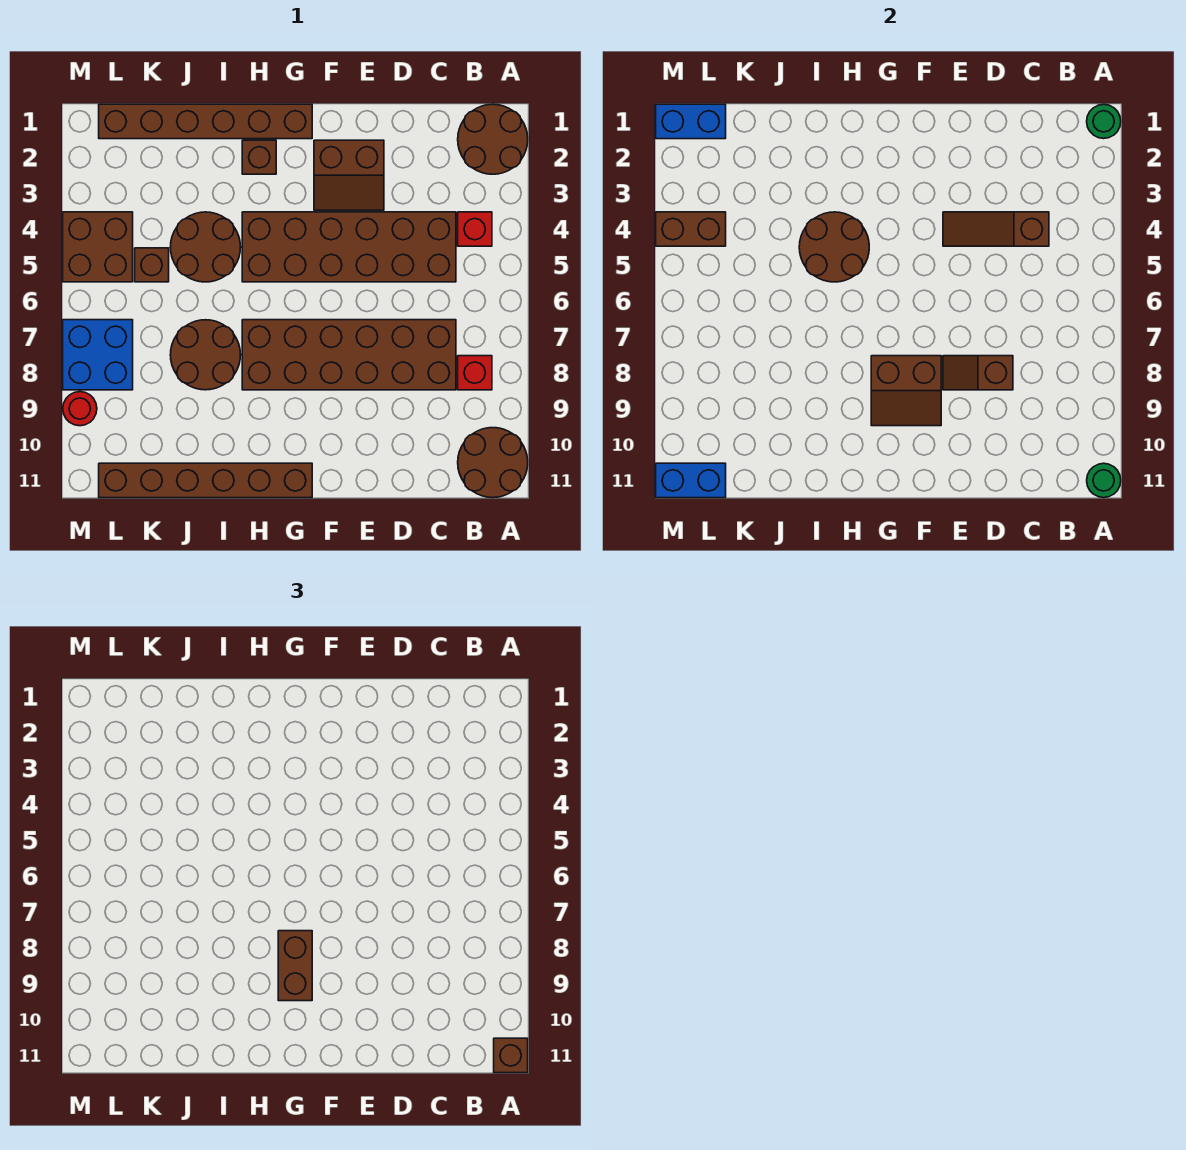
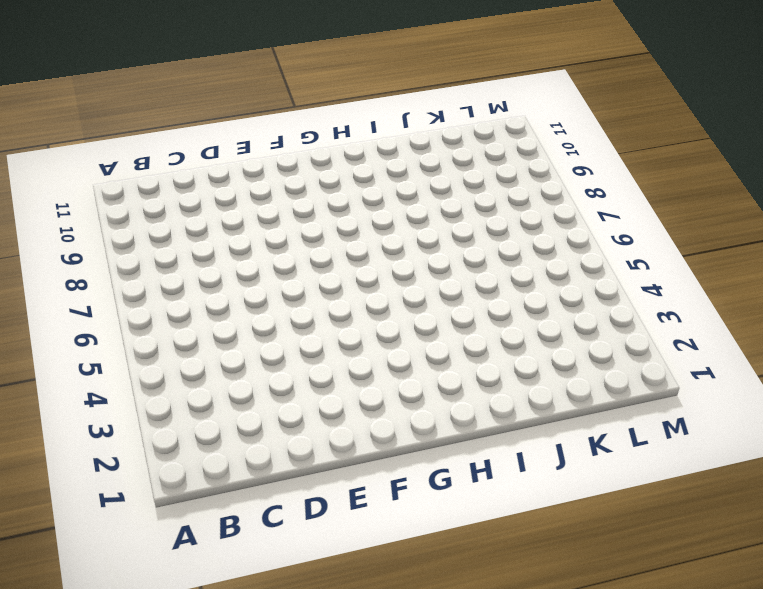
none -> brown round brick A1:B2 level 1
none -> brown round brick A10:B11 level 1
none -> red brick B4 level 1

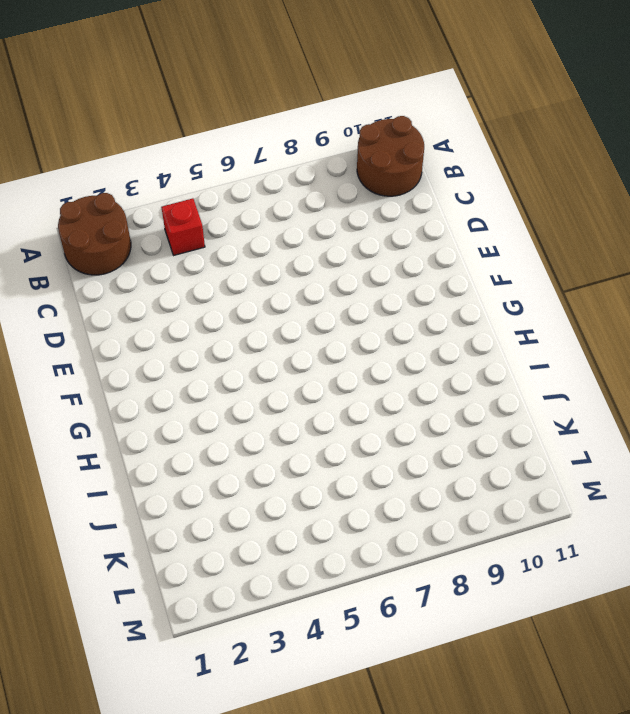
none -> red brick B8 level 1
none -> brown brick C4:H5 level 1
none -> brown brick C7:H8 level 1

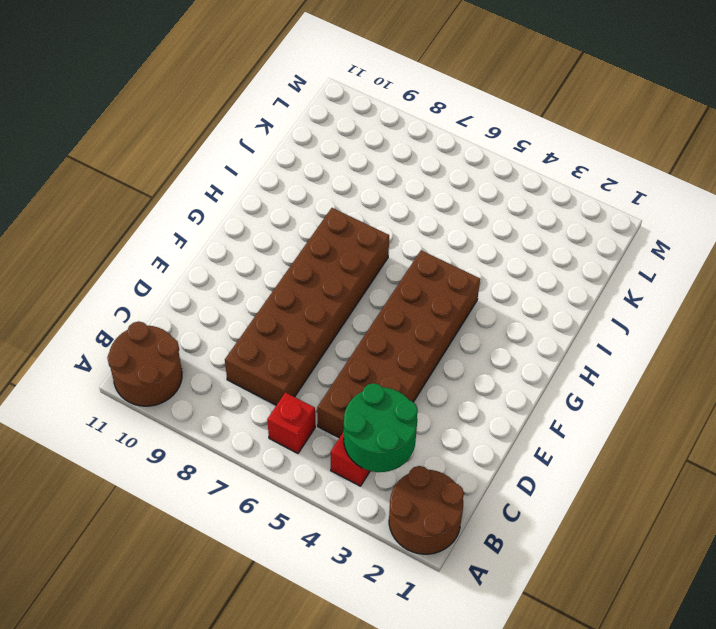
green round brick B3:C4 level 2 -> brown slope C4:E4 level 2 top C
red brick B6 level 1 -> red brick B8 level 1
none -> brown slope E2:F3 level 1 top 2
none -> brown brick G1:L1 level 1
none -> brown brick G11:L11 level 1

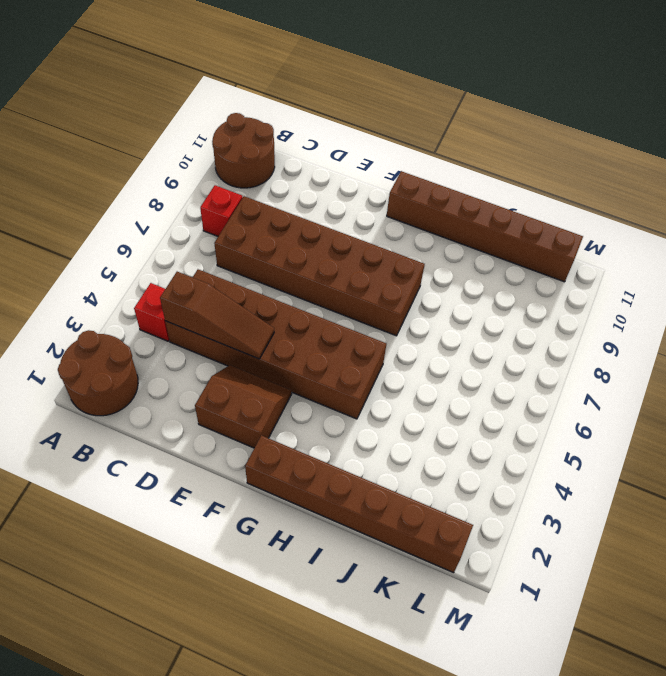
none -> brown brick H2 level 1
none -> brown round brick I4:J5 level 1
none -> brown round brick I7:J8 level 1

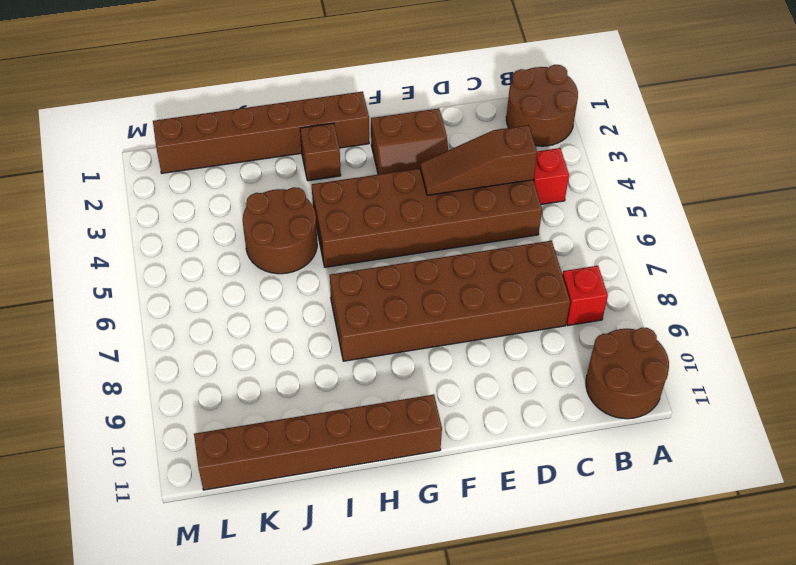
none -> brown round brick I7:J8 level 1
none -> brown brick K5 level 1
none -> brown brick L4:M5 level 1

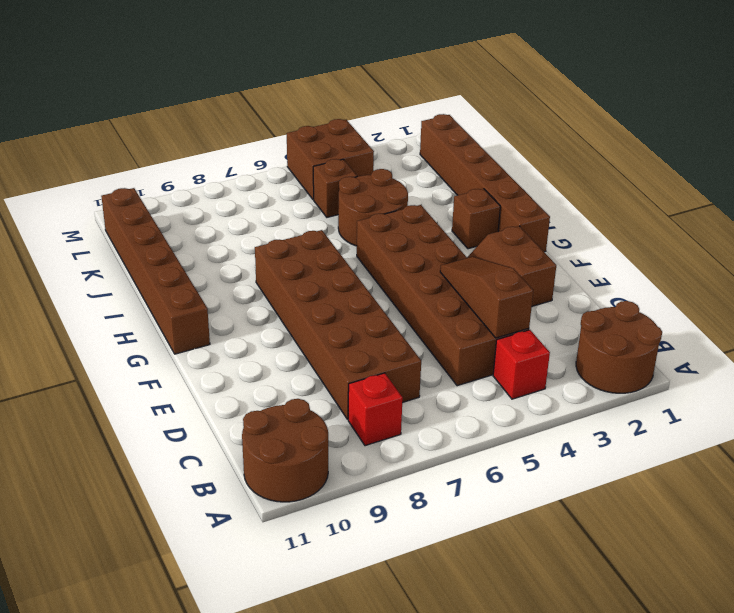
none -> brown round brick I7:J8 level 1
none -> blue brick L7:M8 level 1
none -> red round brick M9 level 1

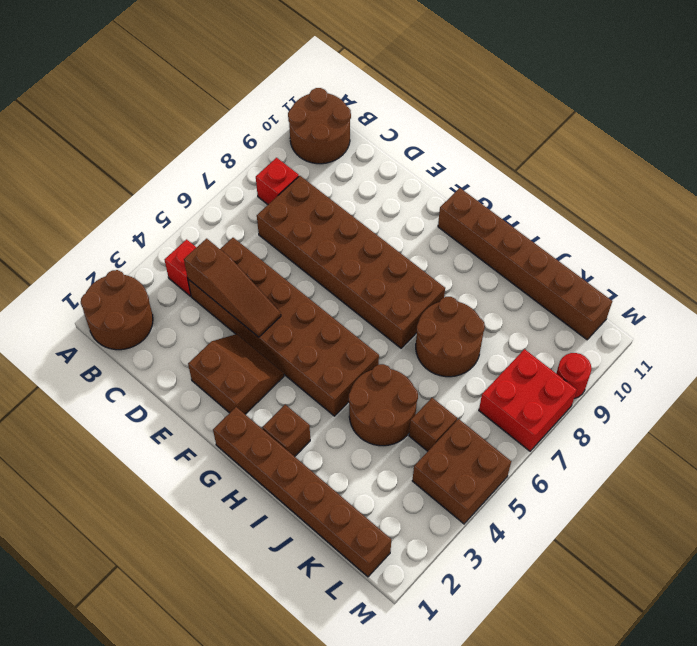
red brick L7:M8 level 1 -> blue brick L7:M8 level 1
none -> green round brick A1 level 2
none -> green round brick A11 level 2
none -> brown slope D8:E8 level 2 top D

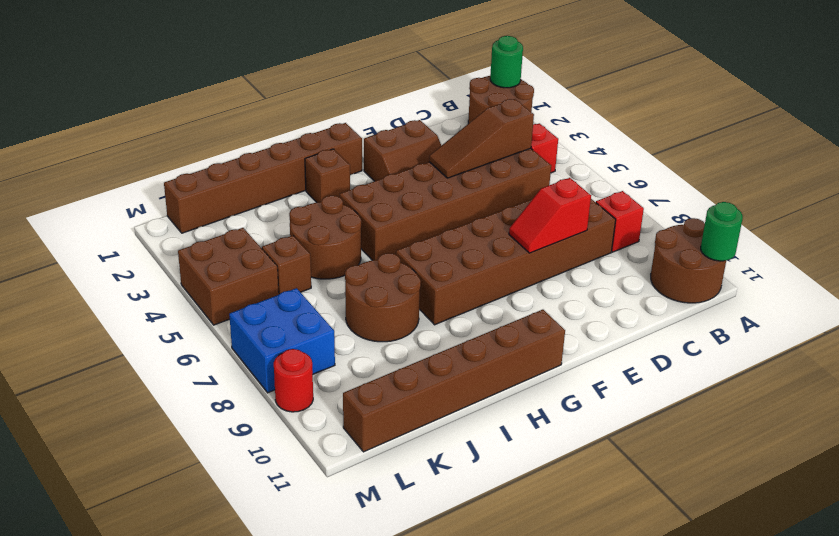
red slope D8:E8 level 2 top D -> brown slope D8:E8 level 2 top D
none -> brown slope F8:G9 level 2 top 8
none -> brown round brick H4:I5 level 2
none -> blue brick L1:M1 level 2

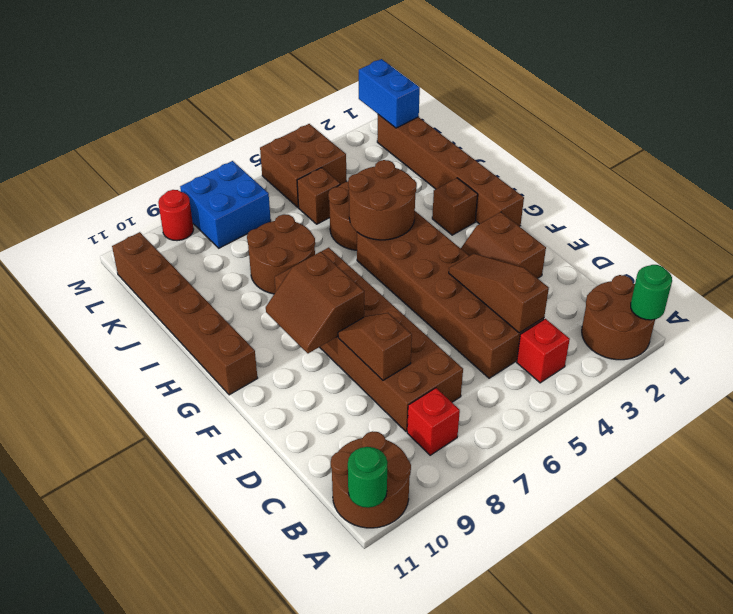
none -> brown brick L4:M4 level 2
none -> blue brick L11:M11 level 2
none -> brown brick A11 level 3

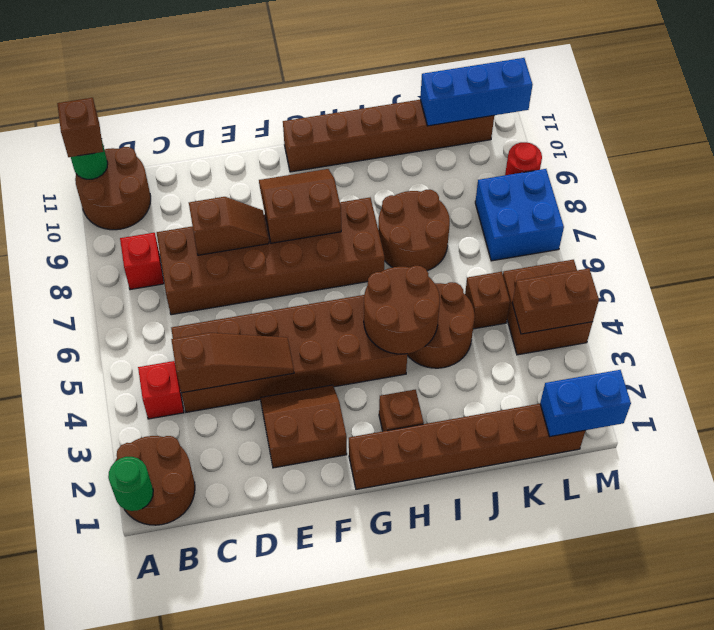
blue brick K11:M11 level 2 -> blue brick L11:M11 level 2
none -> brown brick G8:G9 level 3

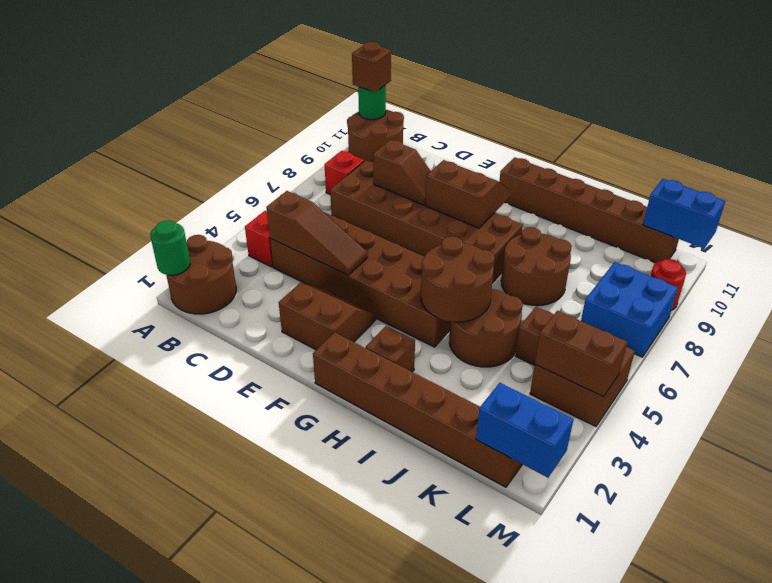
none -> brown brick G8:G9 level 3

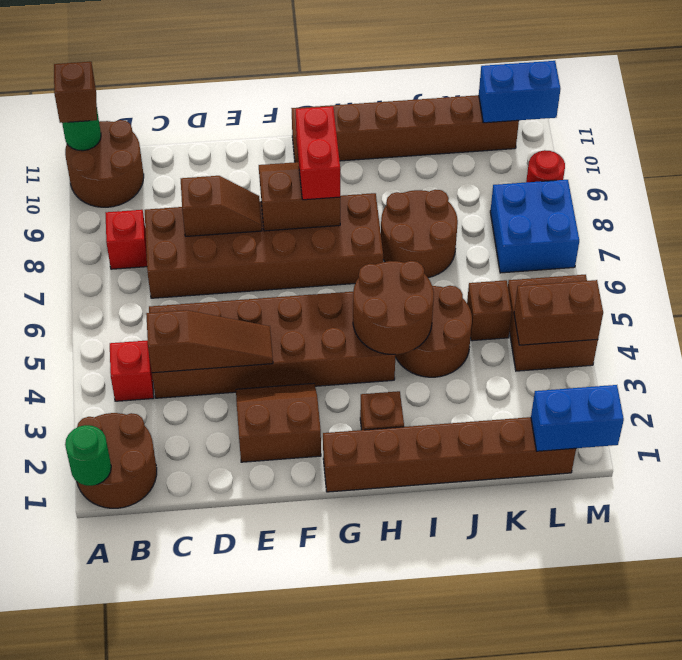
red brick G8:G9 level 3 -> brown brick G8:G9 level 3

